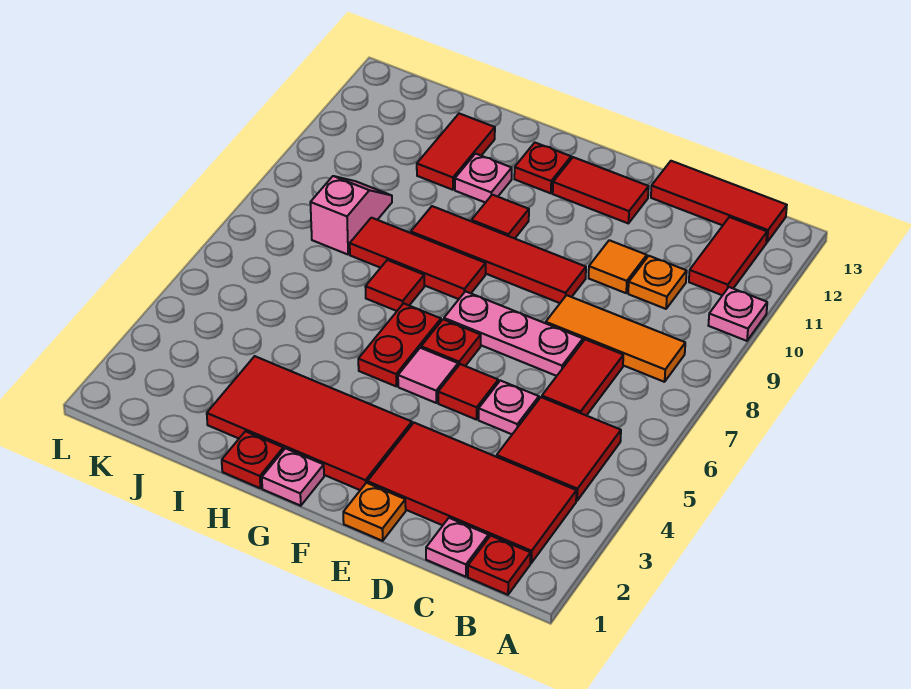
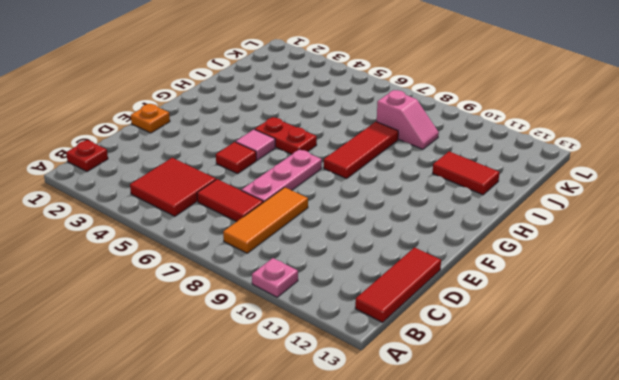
none -> red tile B2:E3 level 1
none -> red tile B11:B12 level 1
none -> pink plate C1 level 1
none -> orange plate C10 level 1

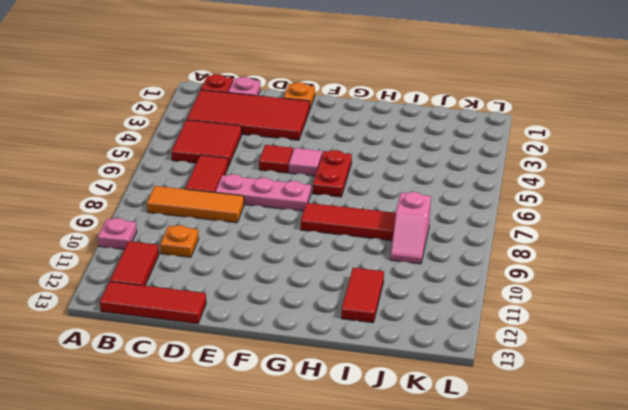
none -> pink plate D5 level 1
none -> orange tile D10 level 1
none -> red tile E9:H9 level 1
none -> red tile E12:F12 level 1

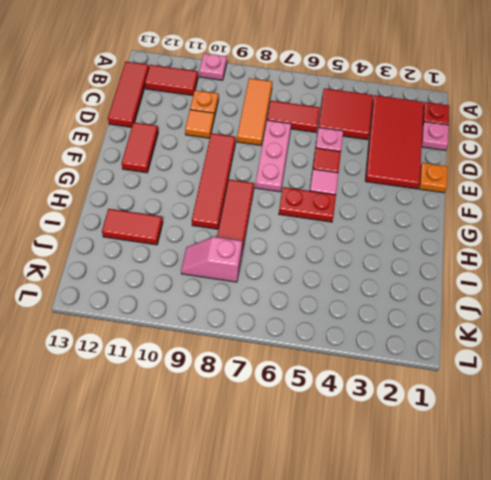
none -> red tile F2:I3 level 1
none -> red plate F6 level 1
none -> pink plate G1 level 1
none -> red tile G10 level 1

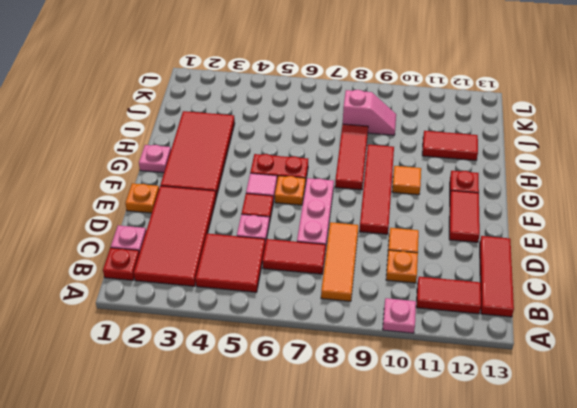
orange plate F6 level 1 -> red plate F6 level 1
orange tile G10 level 1 -> red tile G10 level 1
none -> red plate H1 level 1
none -> red tile H7 level 1
none -> pink plate H11 level 1

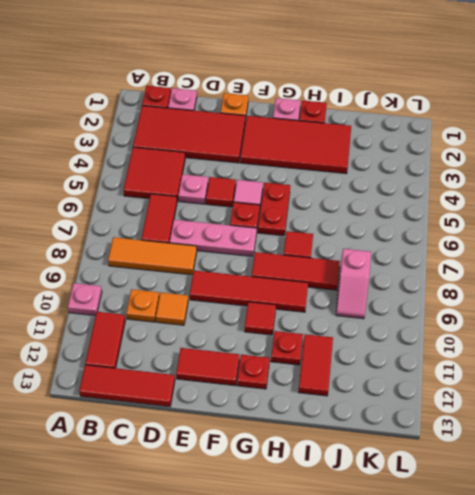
red plate H11 level 1 -> pink plate H11 level 1

